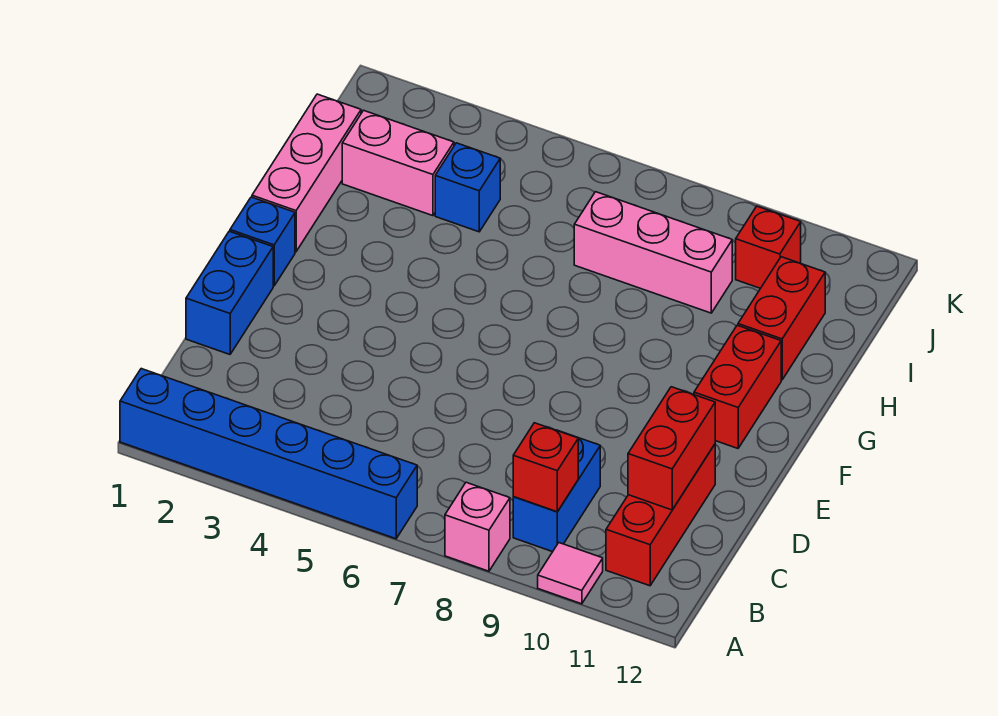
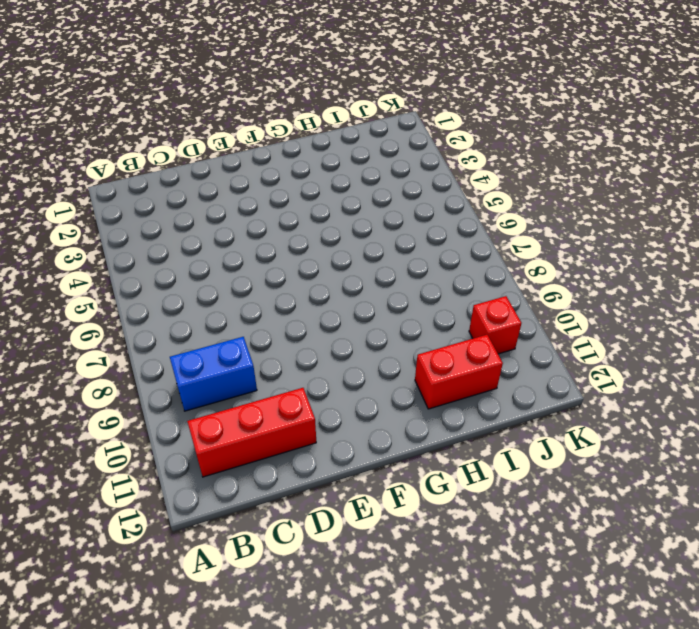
none -> blue brick A1:A6 level 1
none -> pink brick A8 level 1
none -> pink tile A10 level 1

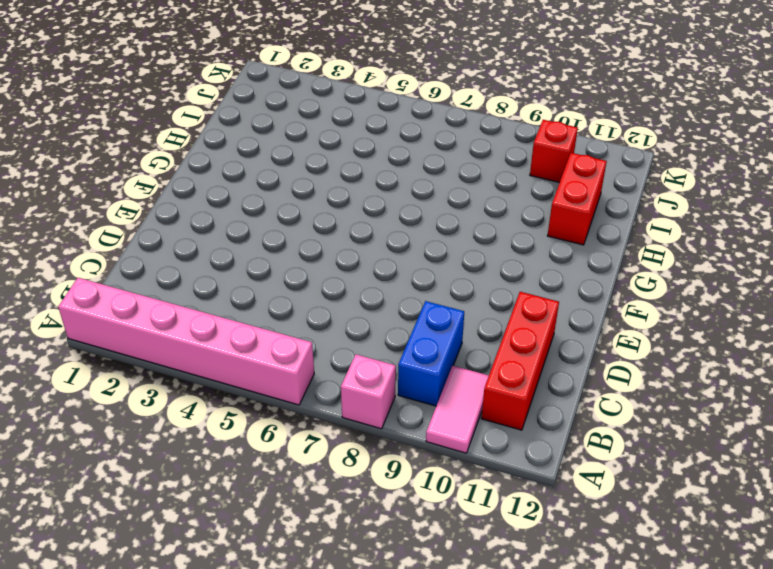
pink brick A1:A6 level 1 -> blue brick A1:A6 level 1
pink tile A10:B10 level 1 -> pink tile A10 level 1
none -> blue brick D1:E1 level 1
none -> blue brick F1 level 1
none -> red brick F11:G11 level 1

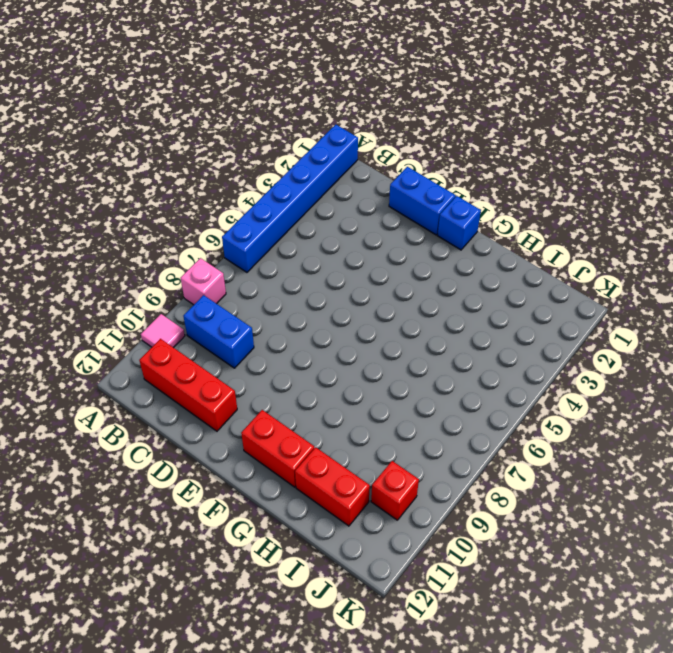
none -> pink brick G1:I1 level 1
none -> pink brick I2:I3 level 1
none -> blue brick I4 level 1

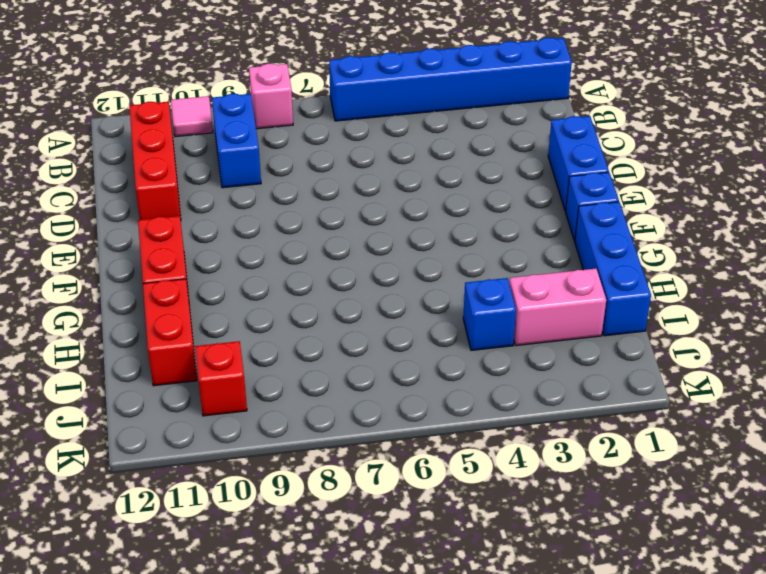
blue brick G1:I1 level 1 -> pink brick G1:I1 level 1
none -> pink brick I7:I9 level 1
none -> red brick B9 level 2
none -> red brick C11:D11 level 2

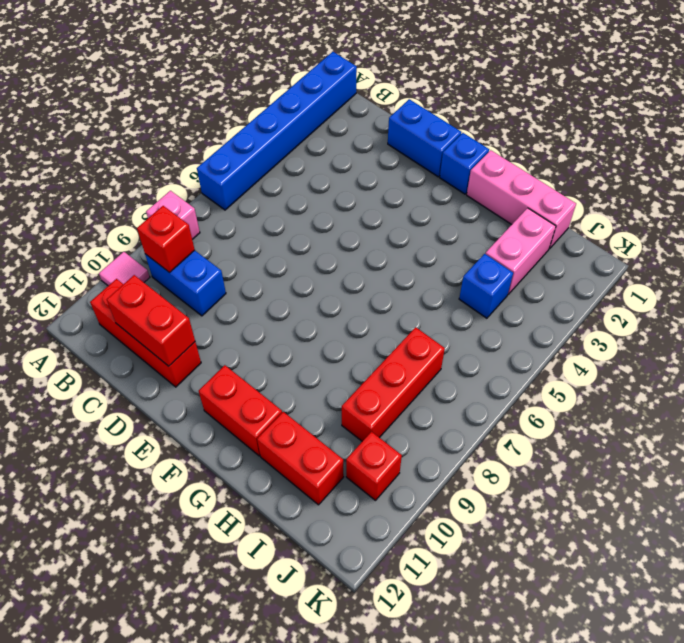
red brick I7:I9 level 1 -> pink brick I7:I9 level 1

